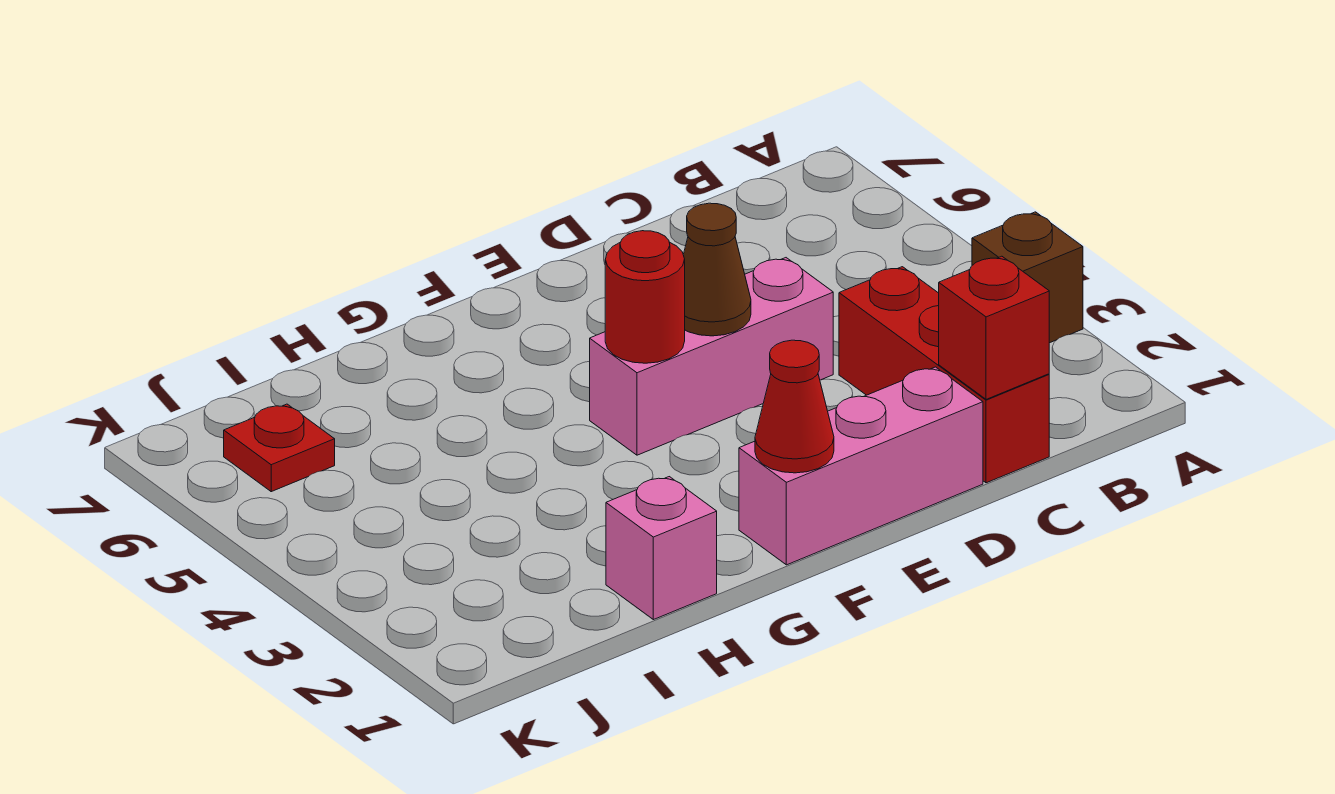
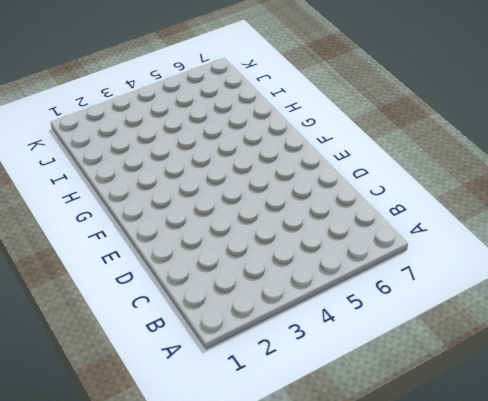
none -> brown brick A3 level 1
none -> red brick C1:C3 level 1

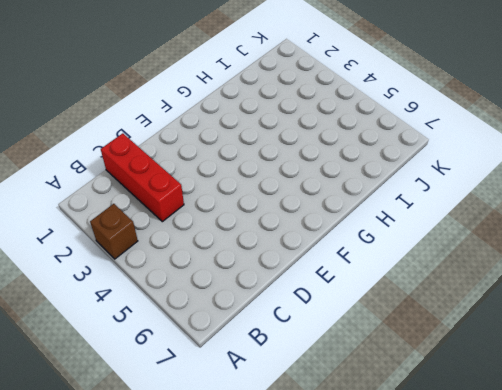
none -> pink brick D1:F1 level 1
none -> pink brick D4:F4 level 1

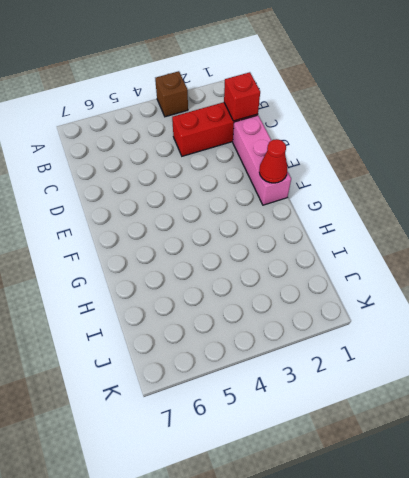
none -> pink brick D4:F4 level 1
none -> pink brick H1 level 1

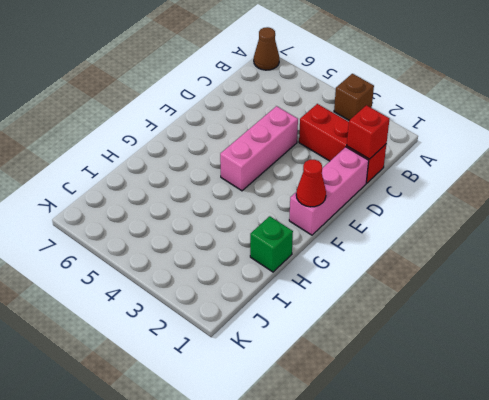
brown cone A7 level 1 -> brown cone E4 level 2
green brick H1 level 1 -> pink brick H1 level 1
none -> red plate J6 level 1
none -> red round brick F4 level 2

